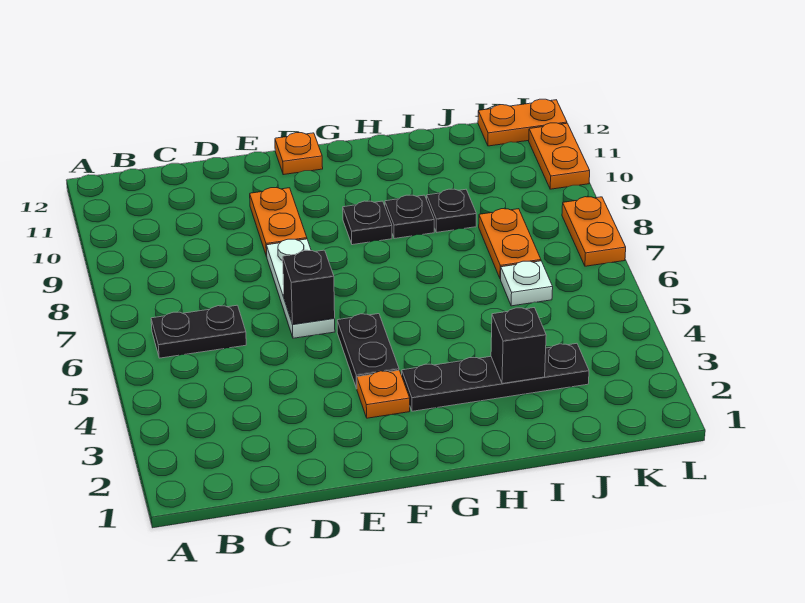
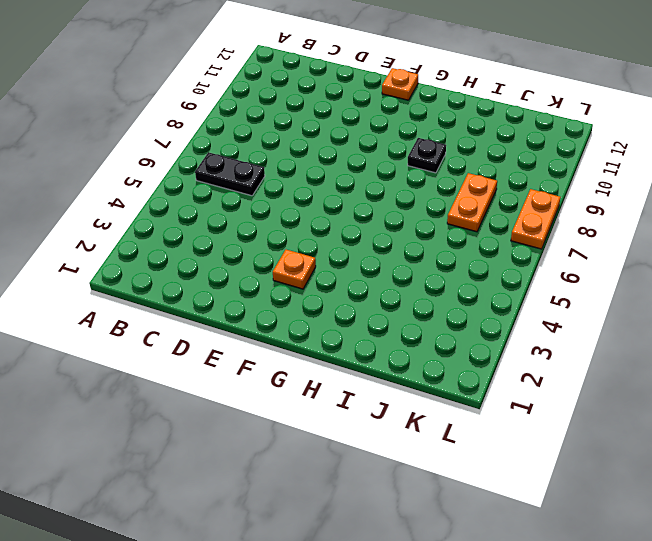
none -> white plate E6:E8 level 1
none -> orange plate E9:E10 level 1
none -> black plate F4:F5 level 1

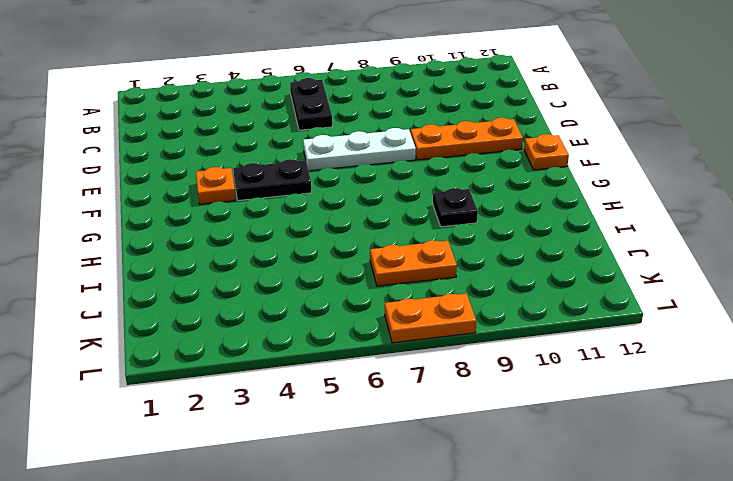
orange plate E9:E11 level 1 -> orange plate E9:E10 level 1
none -> black plate G3:J3 level 1
none -> black plate G9 level 1
none -> black plate I9 level 1

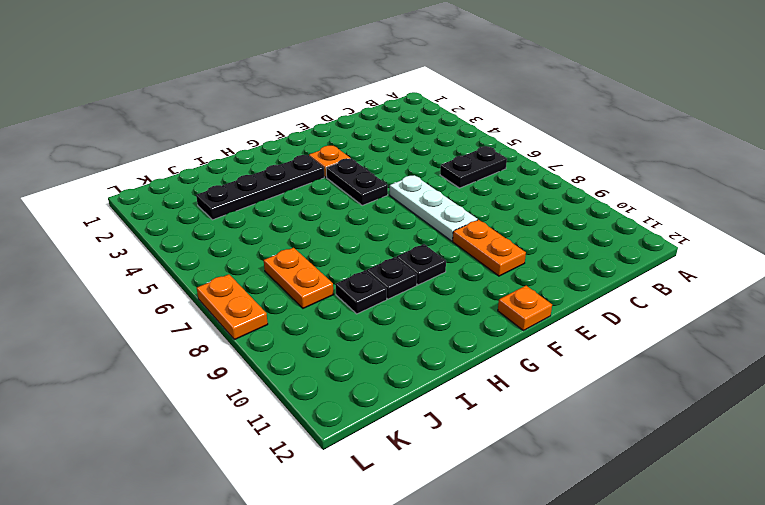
none -> white plate J6 level 1
none -> orange plate K12:L12 level 1
none -> orange plate L10:L11 level 1

